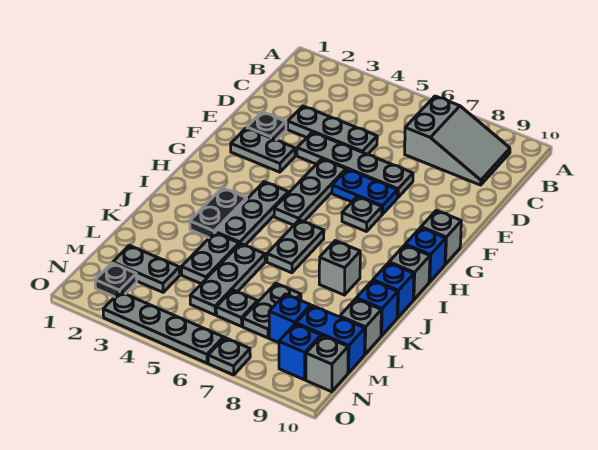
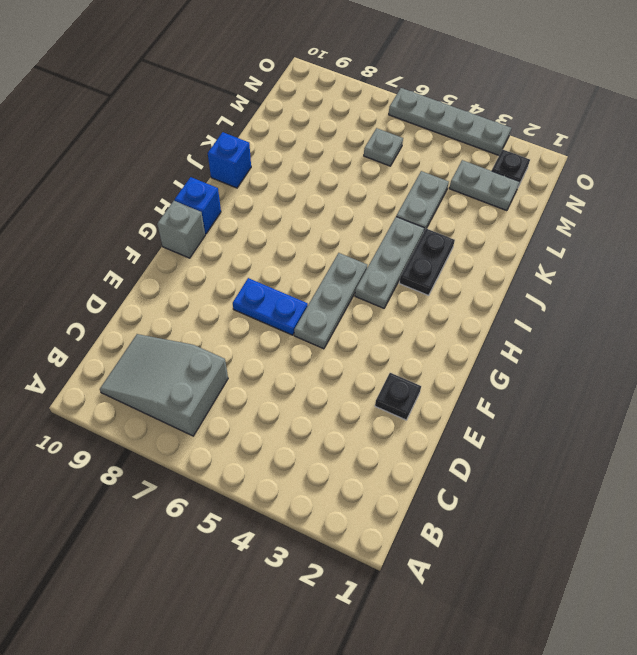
none -> grey plate D3:D5 level 1
none -> grey plate E4:E7 level 1
none -> grey plate F2:F3 level 1
none -> grey plate G7 level 1

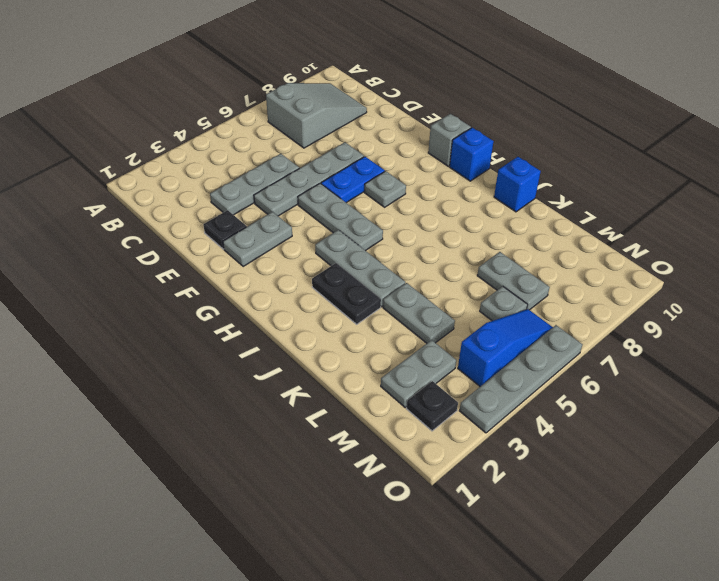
blue slope N4:N6 level 1 top 4 -> none
none -> grey plate I6:J6 level 1
none -> grey brick I10 level 1
none -> grey brick J8 level 1
none -> grey plate K5:M5 level 1

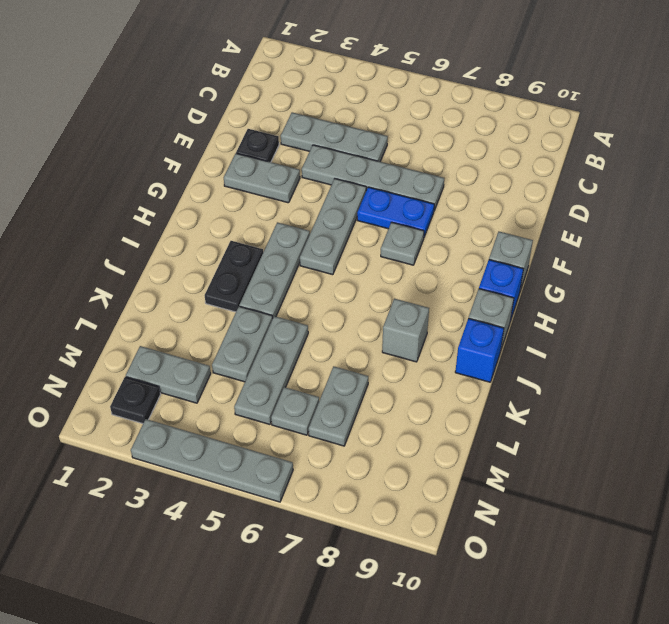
none -> grey slope B7:C9 level 1 top 7
none -> grey plate I6:J6 level 1
none -> blue brick K10 level 1
none -> grey brick L10 level 1

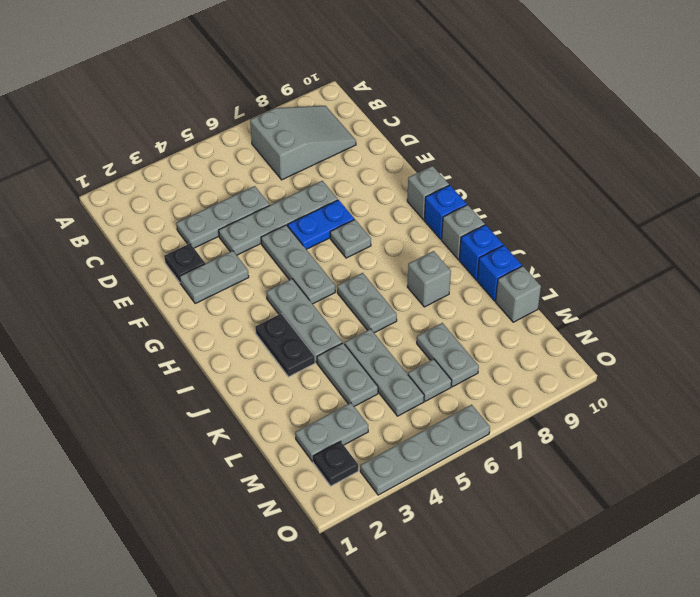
none -> blue brick M8 level 1
none -> blue brick M9:M10 level 1
none -> blue brick N9 level 1
none -> grey brick N10 level 1

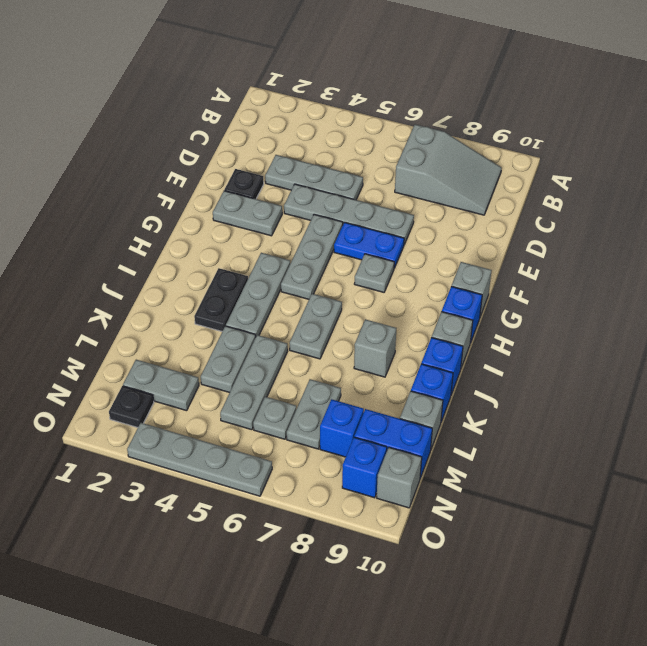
none -> grey plate O7 level 1

